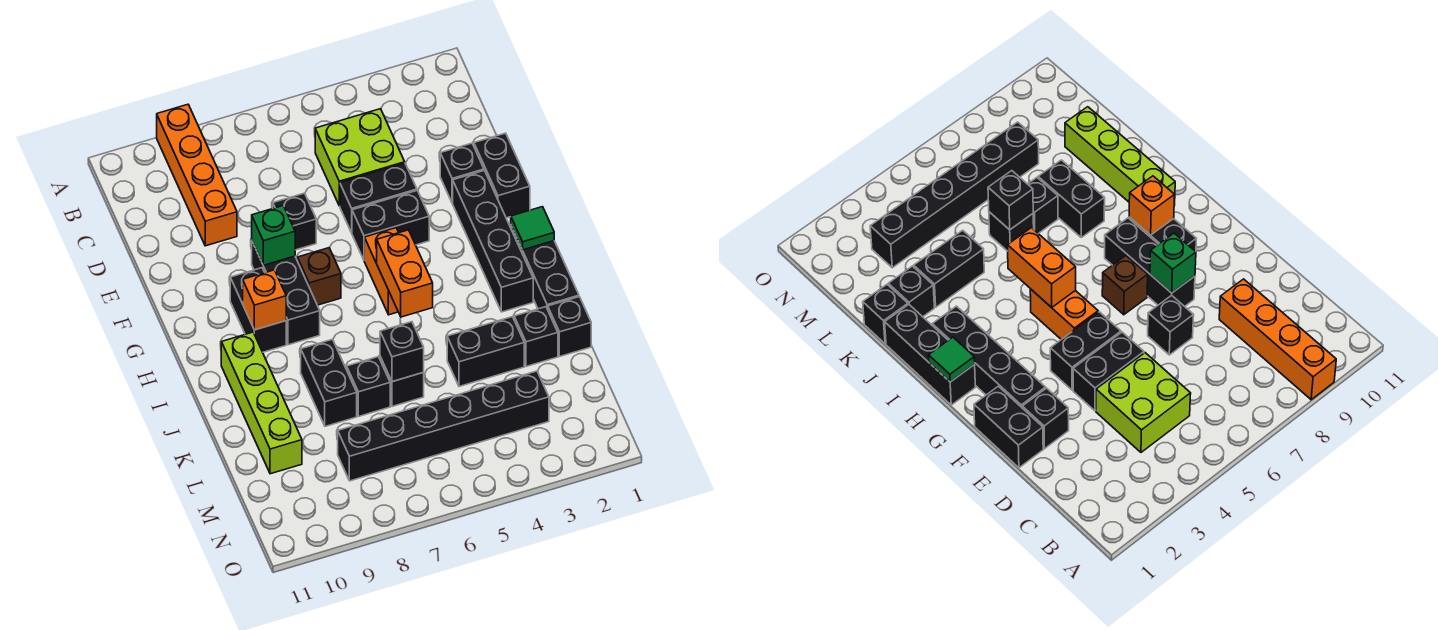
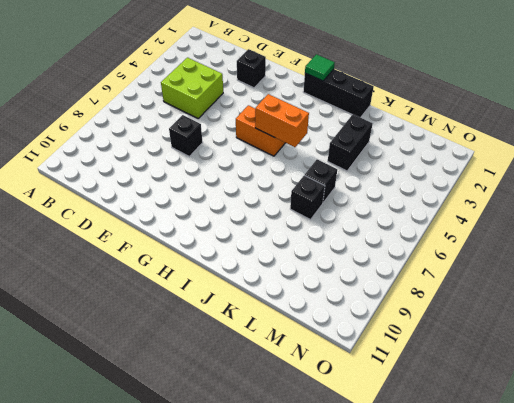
none -> orange brick A9:D9 level 1
none -> black brick E1:F1 level 1
none -> black brick E4:E5 level 1

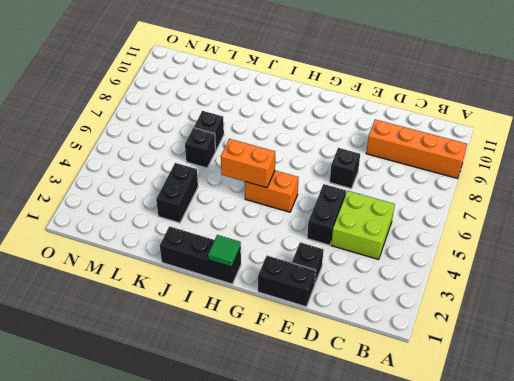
none -> black brick F2:I2 level 1
none -> black brick F4:F5 level 1
none -> black brick F8:H8 level 1

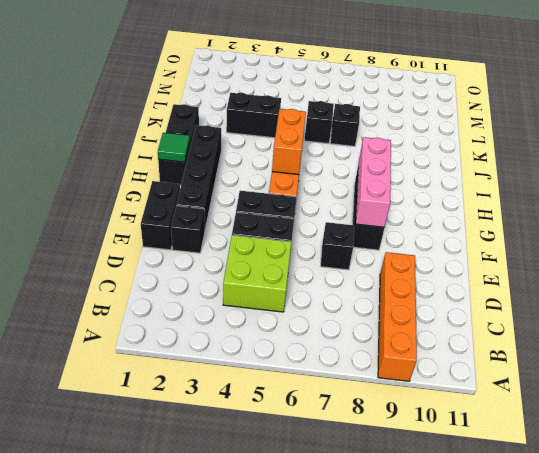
pink brick F8:H8 level 2 -> green brick F8 level 2
none -> brown brick G7 level 1
none -> black brick G9:H9 level 1
none -> lime brick I10:L10 level 1

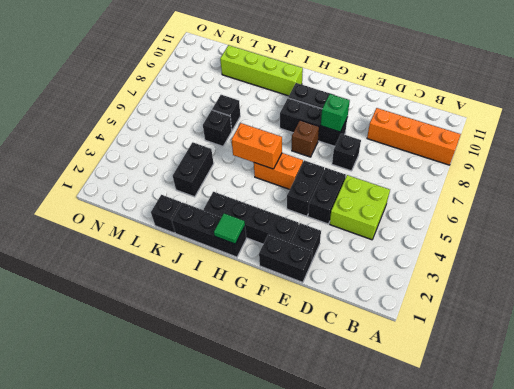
none -> black brick J8:K8 level 1
none -> black brick K2 level 1
none -> black brick M3:M8 level 1

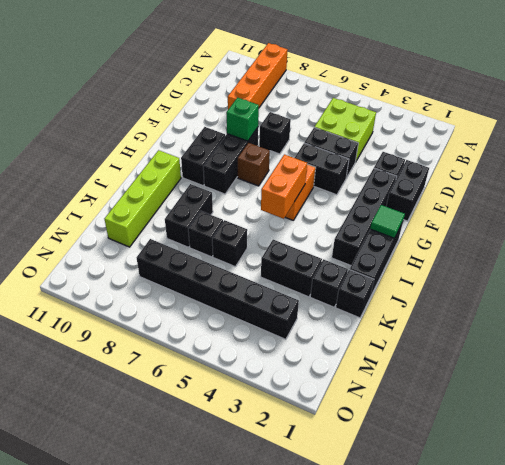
none -> orange brick H9 level 2
none -> black brick K6 level 2

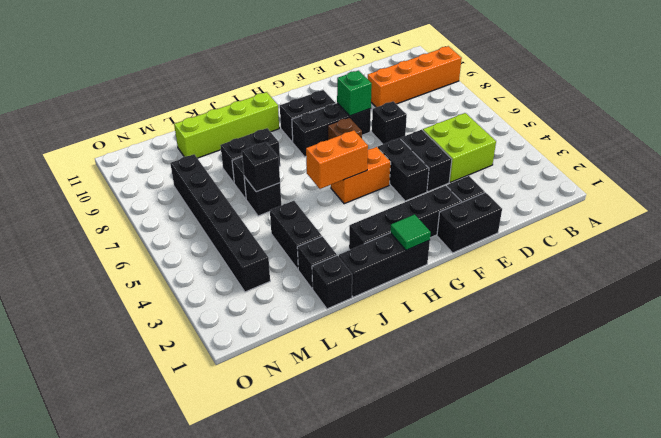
none -> orange brick H9 level 2

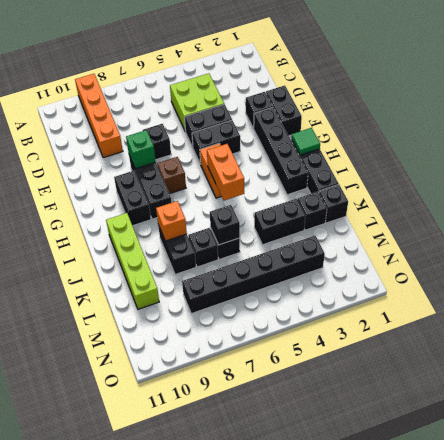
orange brick J8 level 2 -> orange brick H9 level 2

